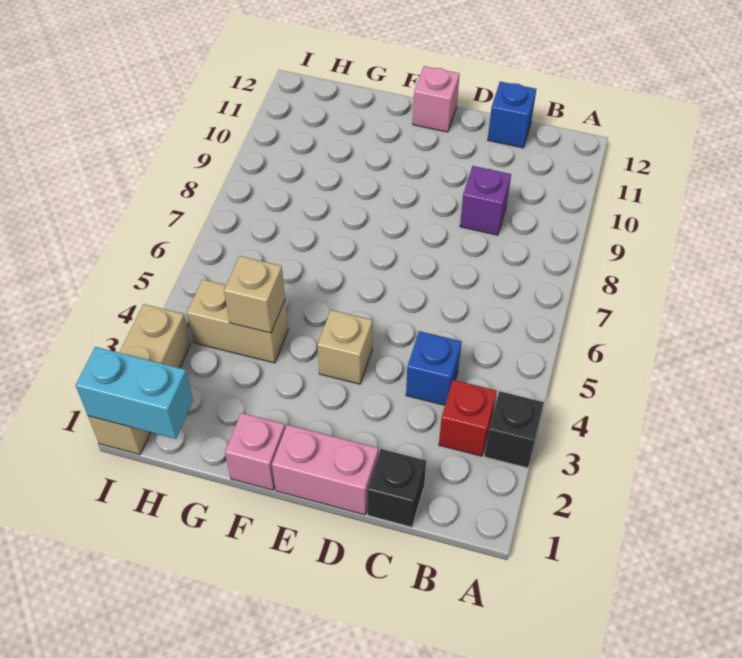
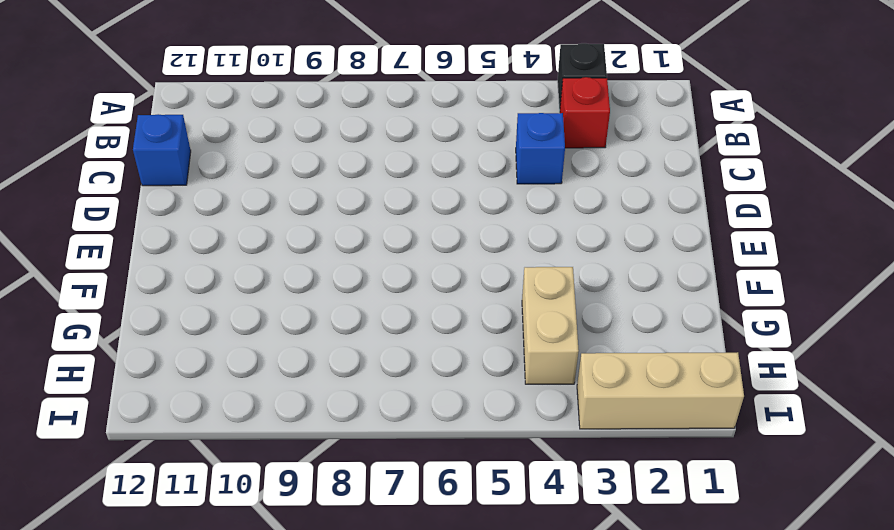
none -> black brick C1 level 1
none -> purple brick C9 level 1
none -> pink brick D1:E1 level 1

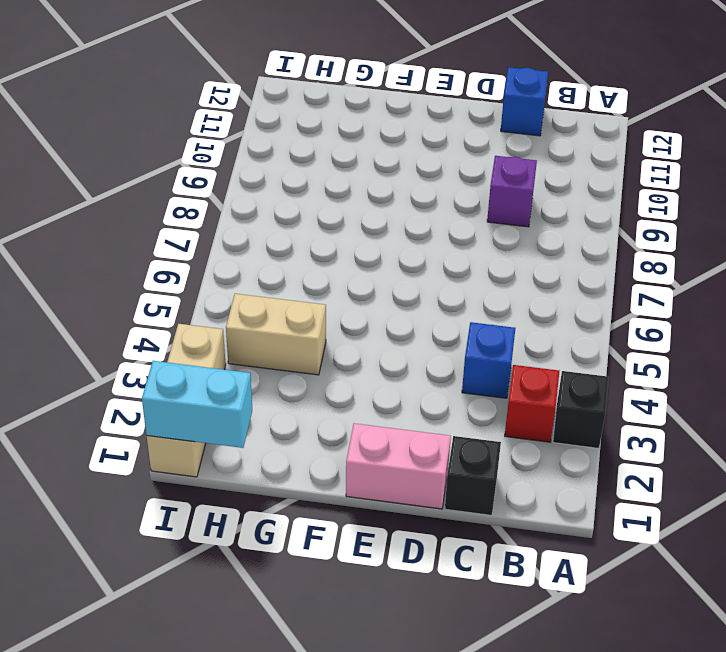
none -> tan brick E4 level 1
none -> pink brick E12 level 1
none -> pink brick F1 level 1

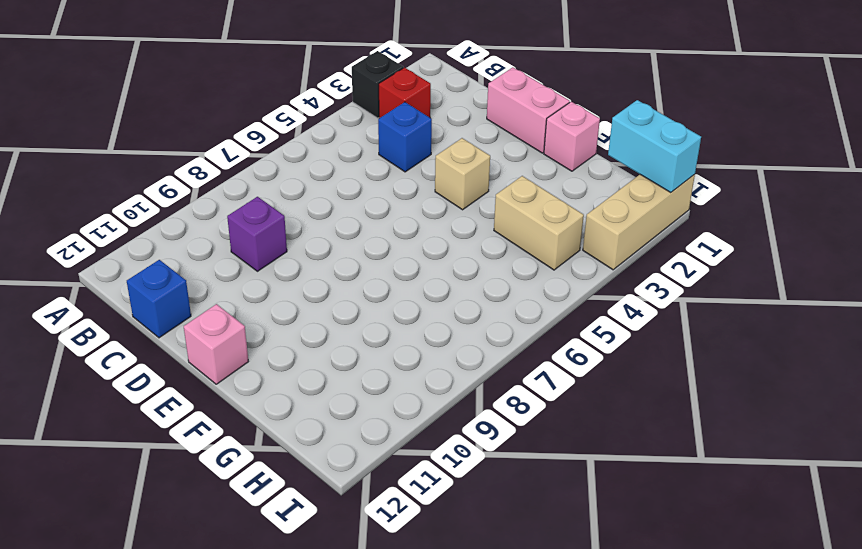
none -> black brick C1 level 1
none -> tan brick G4 level 2

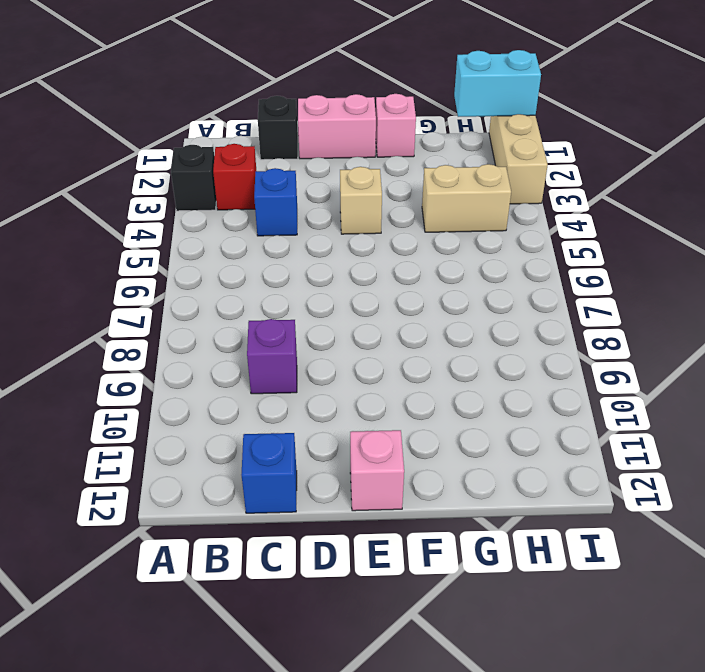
none -> tan brick G4 level 2

